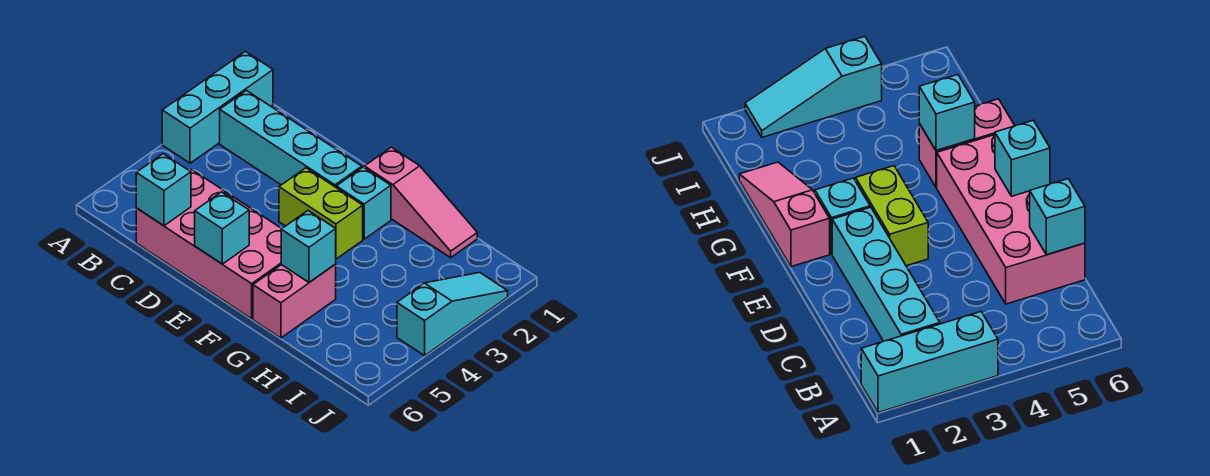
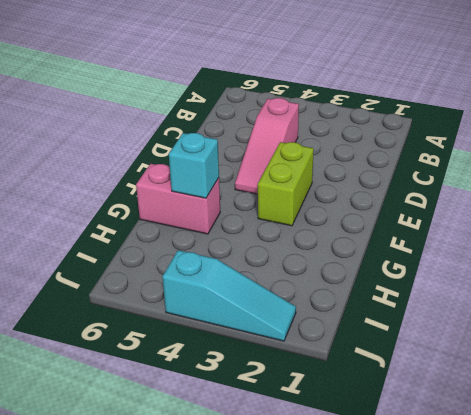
pink slope C4:E4 level 1 top C -> pink slope F1:H1 level 1 top F
none -> cyan brick A1:A3 level 1
none -> cyan brick B2:E2 level 1

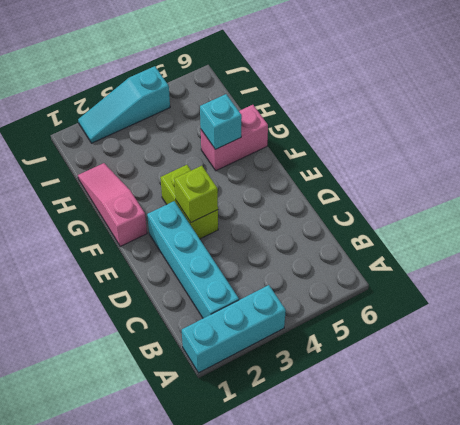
lime brick E3 level 2 -> none
none -> pink brick C5:F6 level 1
none -> cyan brick F2 level 1

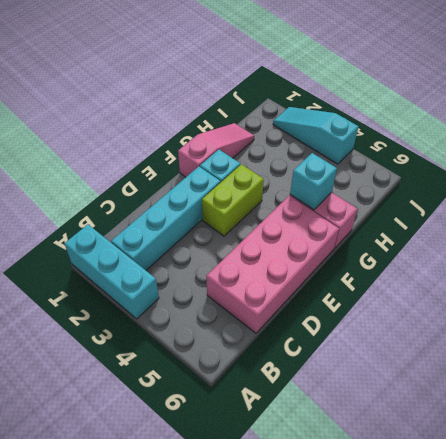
none -> cyan brick C6 level 2
none -> cyan brick E6 level 2

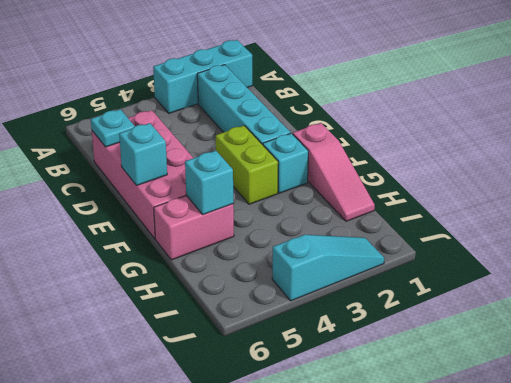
cyan plate C6 level 2 -> cyan brick C6 level 2

